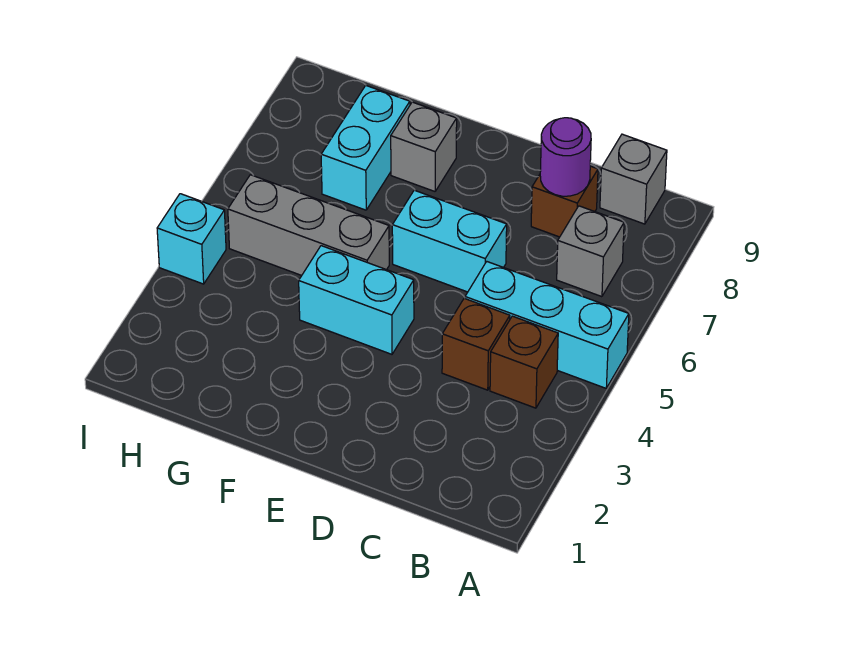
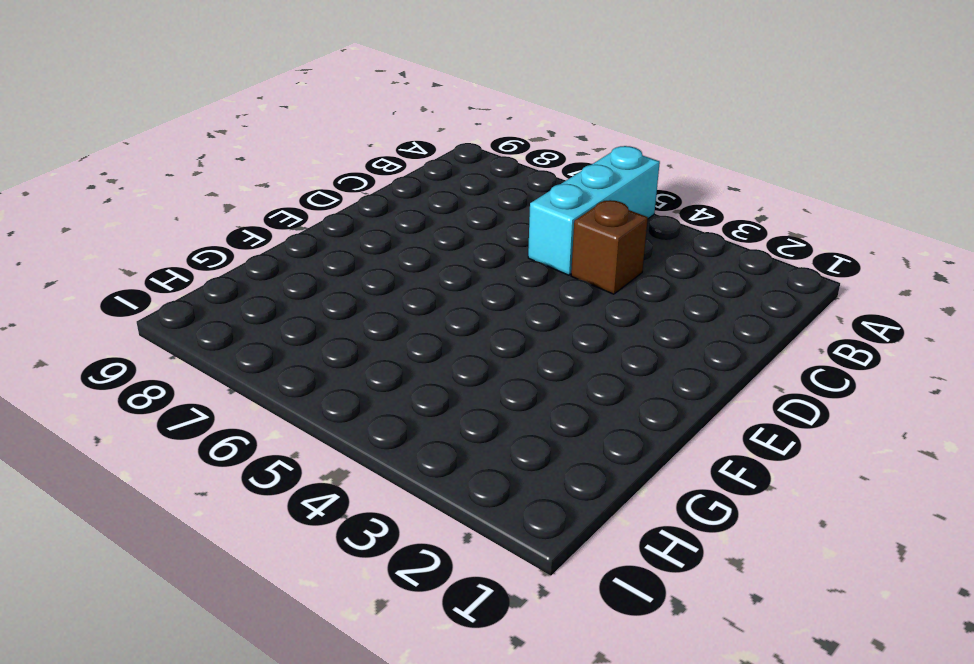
none -> brown brick B4 level 1
none -> grey brick B7 level 1
none -> grey brick B9 level 1

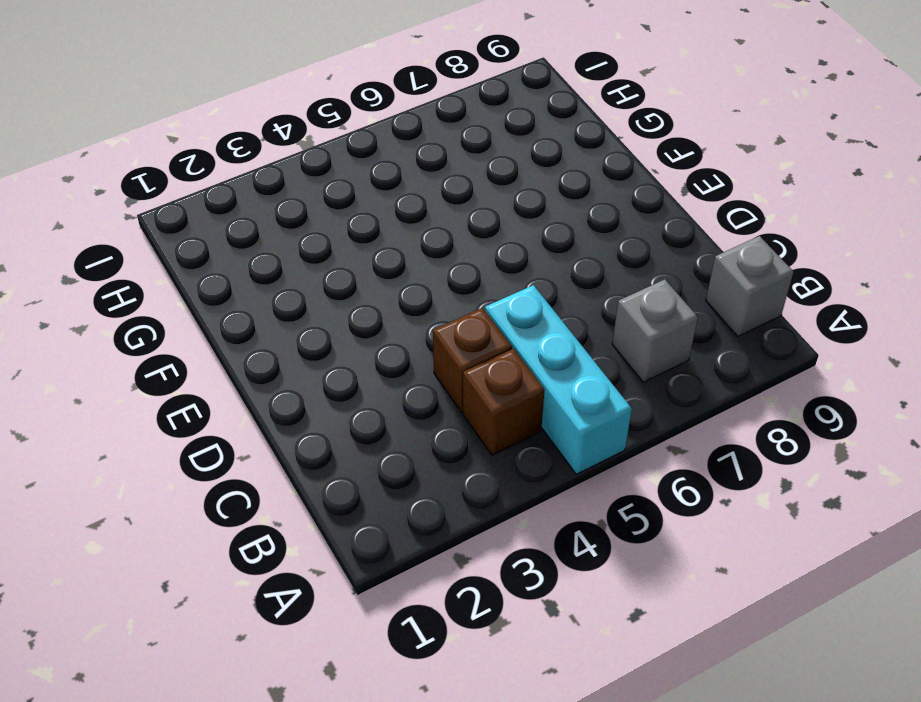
none -> brown brick C8 level 1
none -> cyan brick D6:E6 level 1
none -> cyan brick E4:F4 level 1

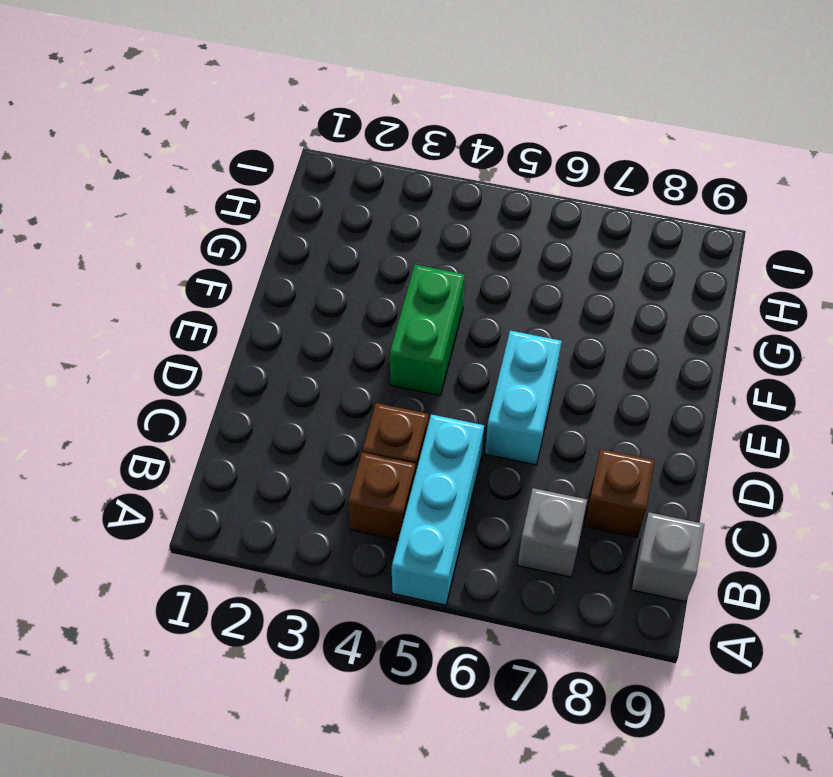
green brick E4:F4 level 1 -> cyan brick E4:F4 level 1
none -> grey brick F5:H5 level 1
none -> grey brick F8 level 1
none -> cyan brick G7:G8 level 1

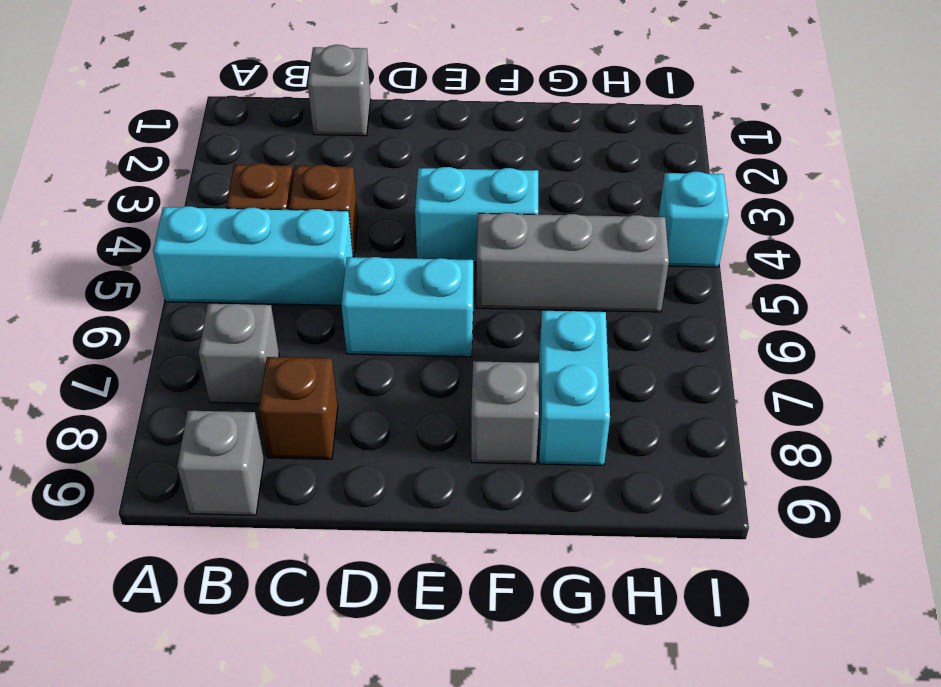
grey brick C1 level 1 -> none
none -> purple round brick C8 level 2

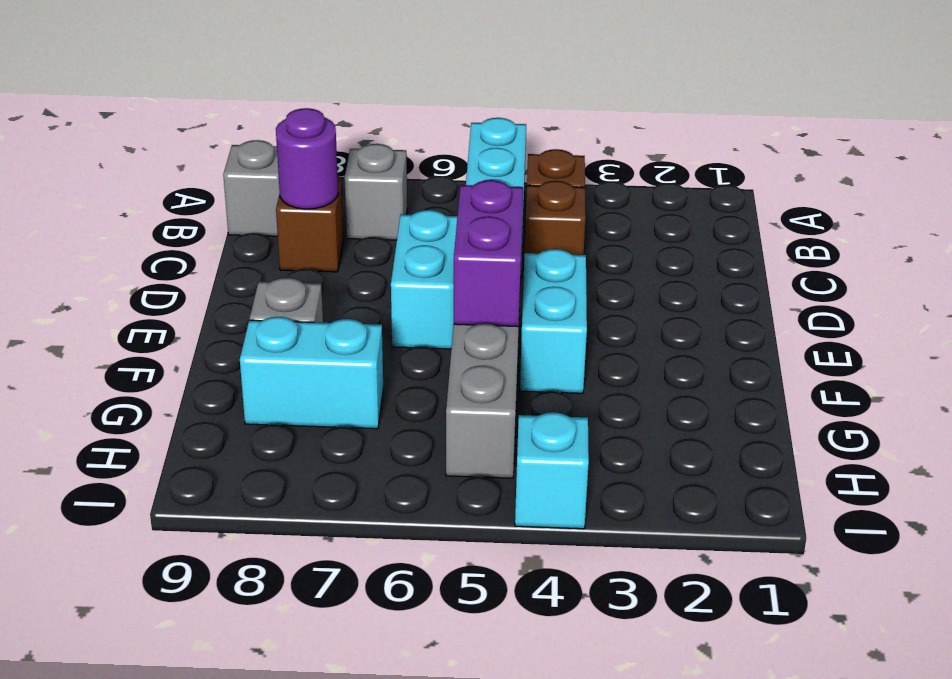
purple brick E5:F5 level 2 -> none

